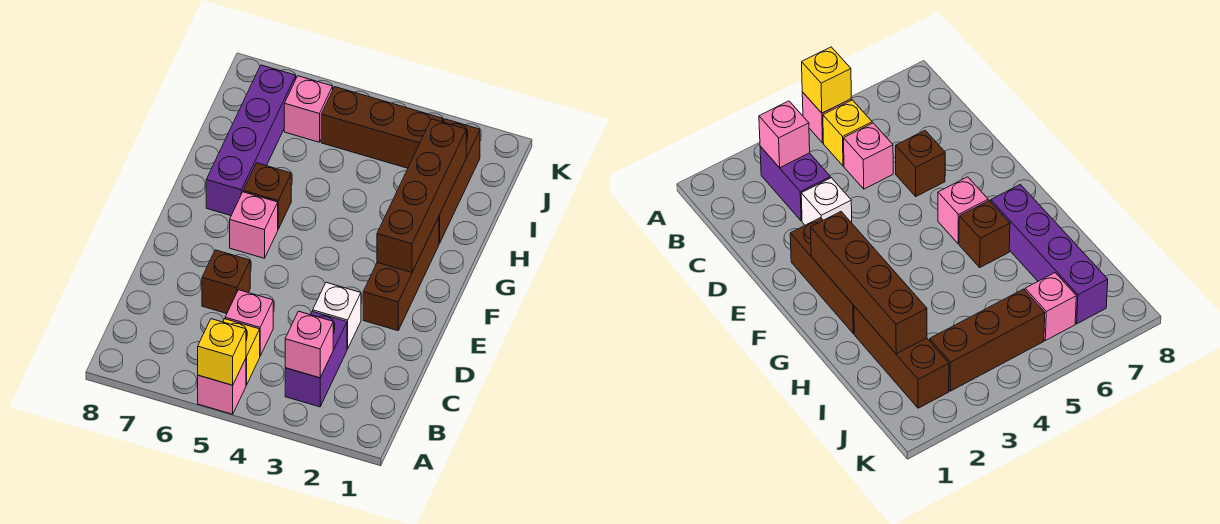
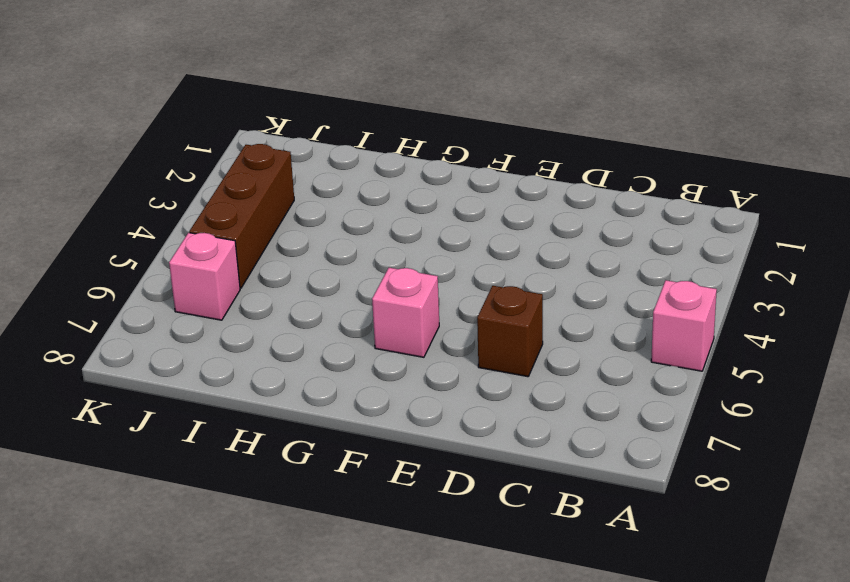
none -> purple brick B3:C3 level 1
none -> yellow brick B5 level 1
none -> pink brick C5 level 1

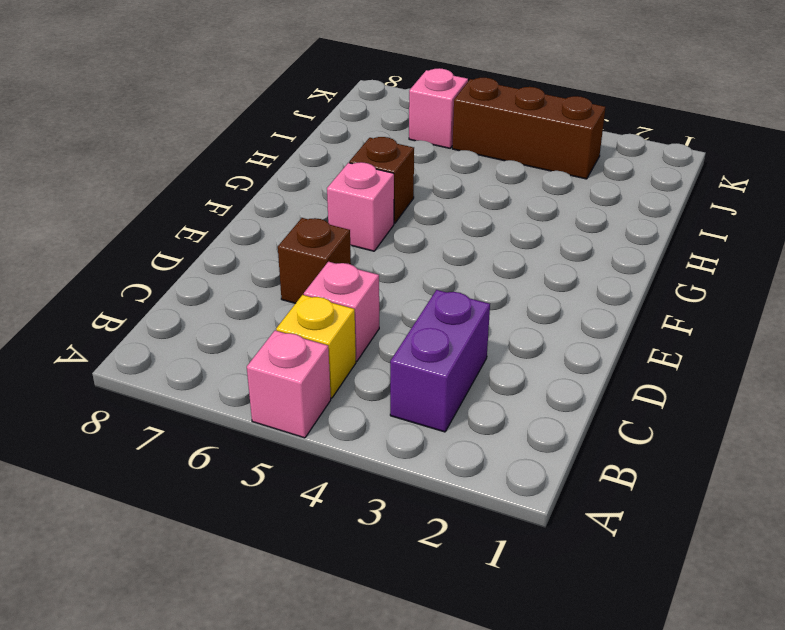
none -> white brick D3 level 1
none -> brown brick E2:G2 level 1
none -> purple brick G7:J7 level 1

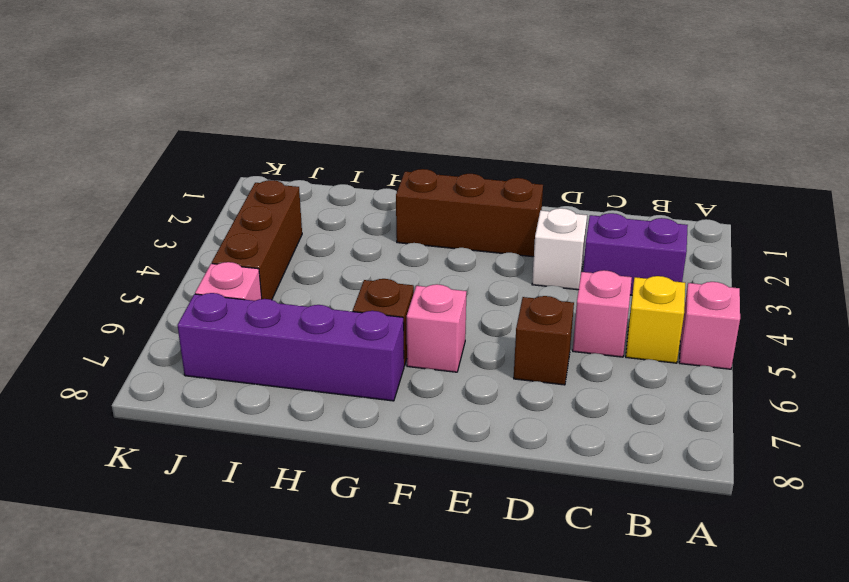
none -> brown brick H2:J2 level 1
none -> yellow brick A5 level 2
none -> pink brick B3 level 2

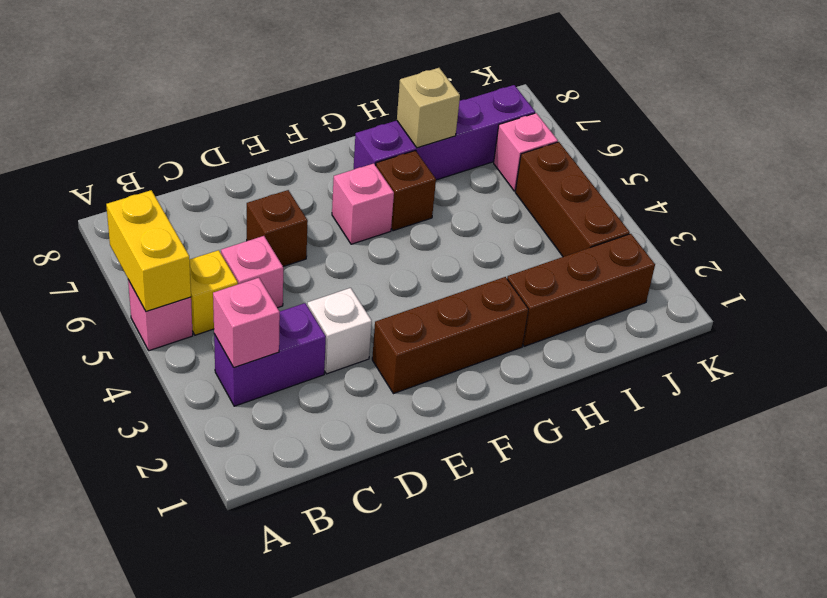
yellow brick A5:A6 level 2 -> yellow brick A5 level 2
tan brick H7 level 2 -> none
none -> brown brick F2:I2 level 2

